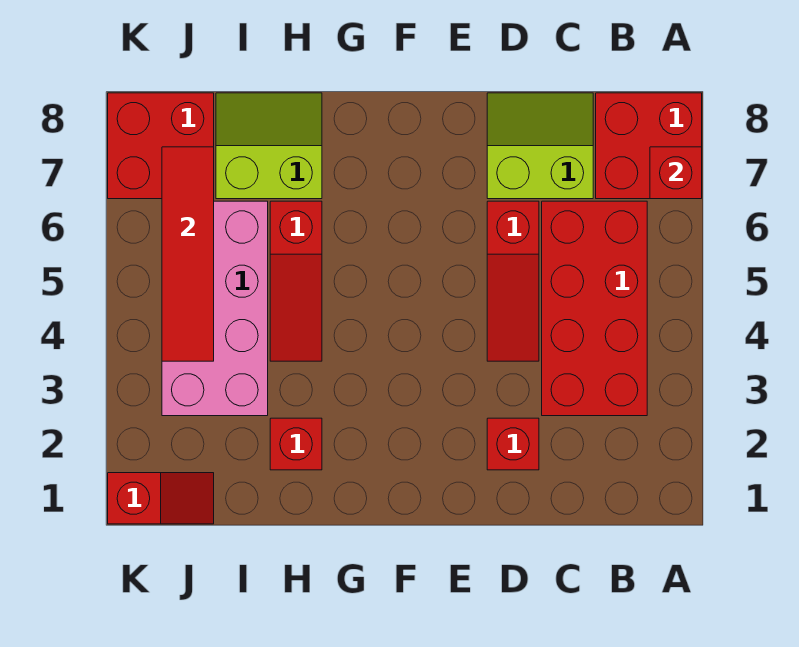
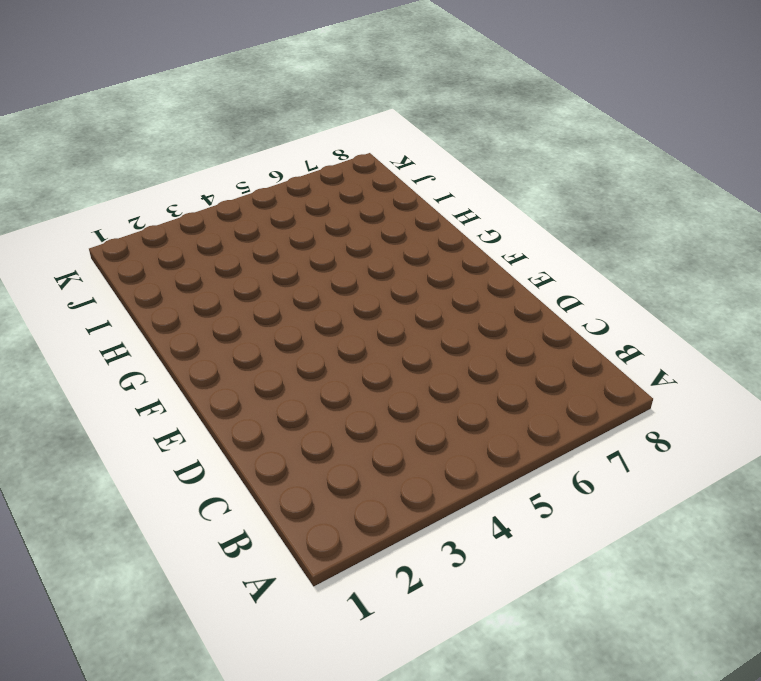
none -> red brick A7:B8 level 1
none -> red brick B3:C6 level 1
none -> lime slope C7:D8 level 1 top 7

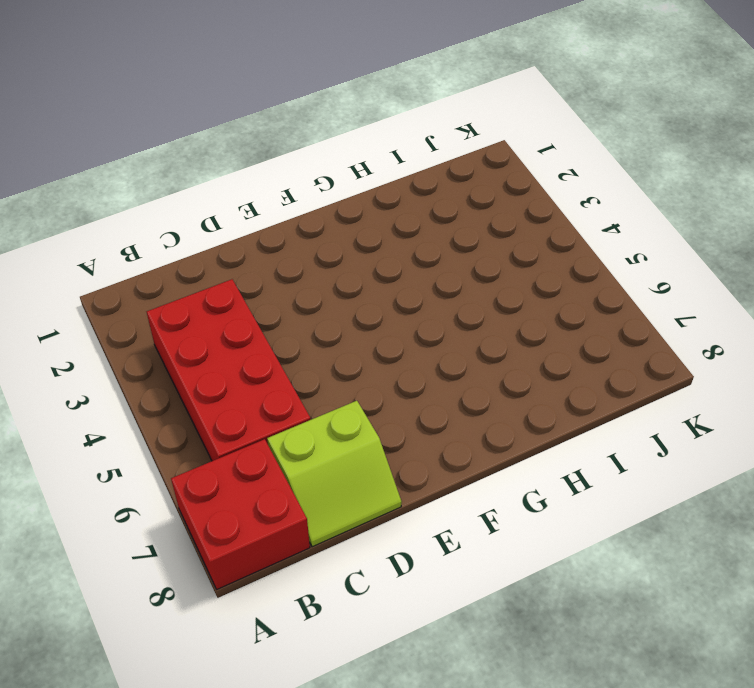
none -> red brick D2 level 1
none -> red slope D4:D6 level 1 top 6
none -> red brick H2 level 1

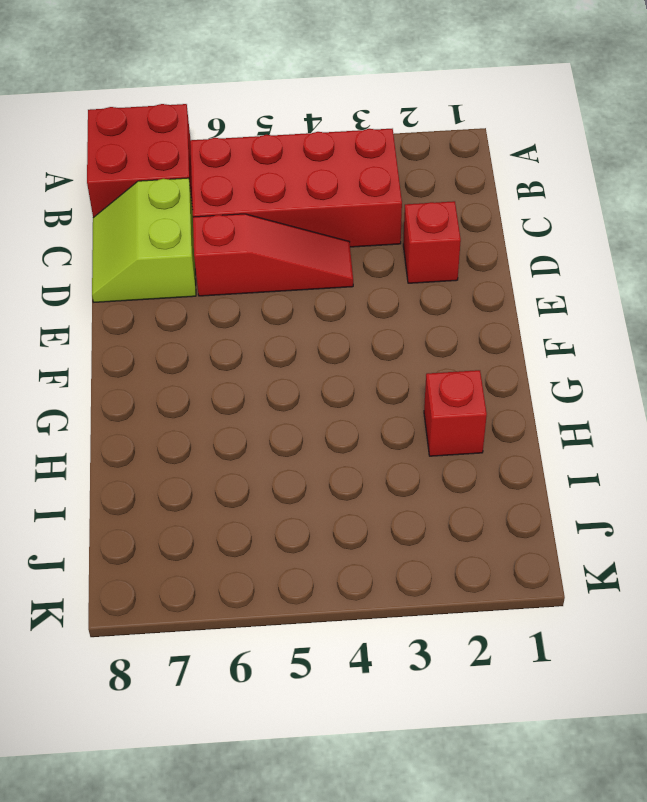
none -> red slope H4:H6 level 1 top 6
none -> lime slope H7:I8 level 1 top 7
none -> pink brick I3:J6 level 1

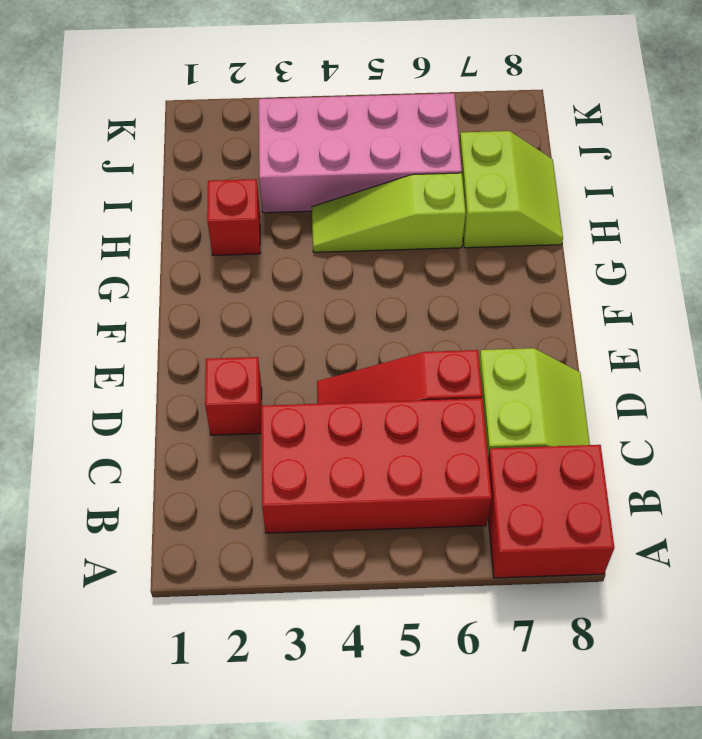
lime slope H4:H6 level 1 top 6 -> red slope H4:H6 level 1 top 6
none -> red slope J1:K1 level 1 top K
none -> red brick J7:K8 level 1
none -> red brick A7 level 2

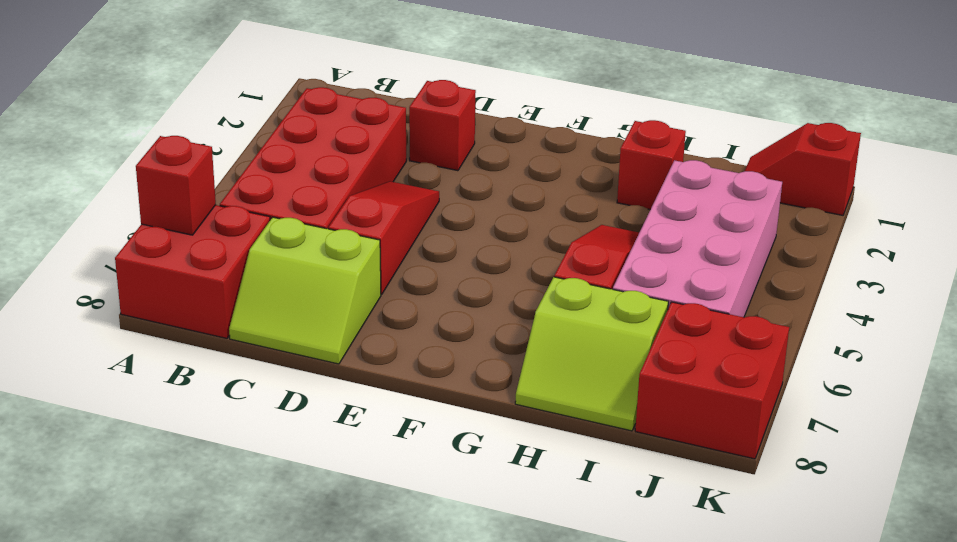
none -> red tile J4:J7 level 2

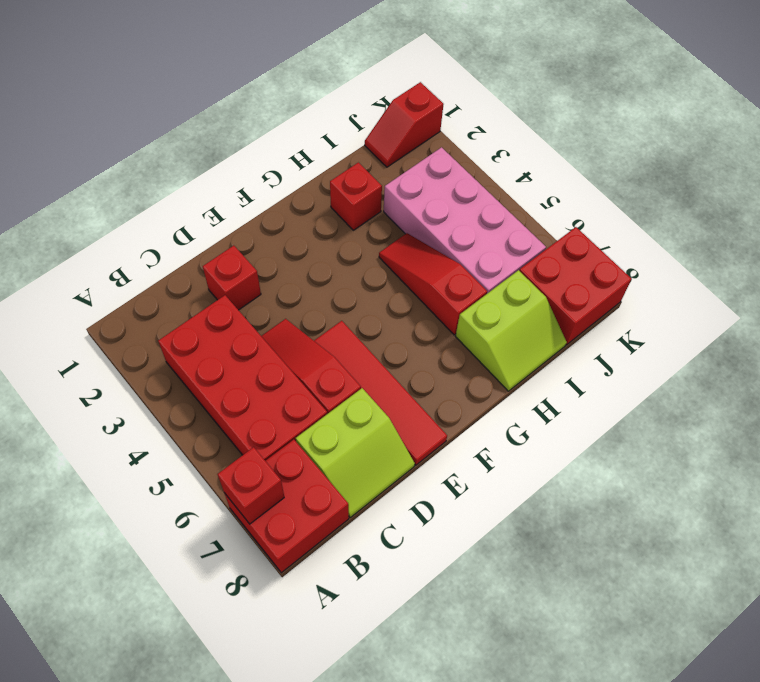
red tile E5:E8 level 1 -> red tile J4:J7 level 2

